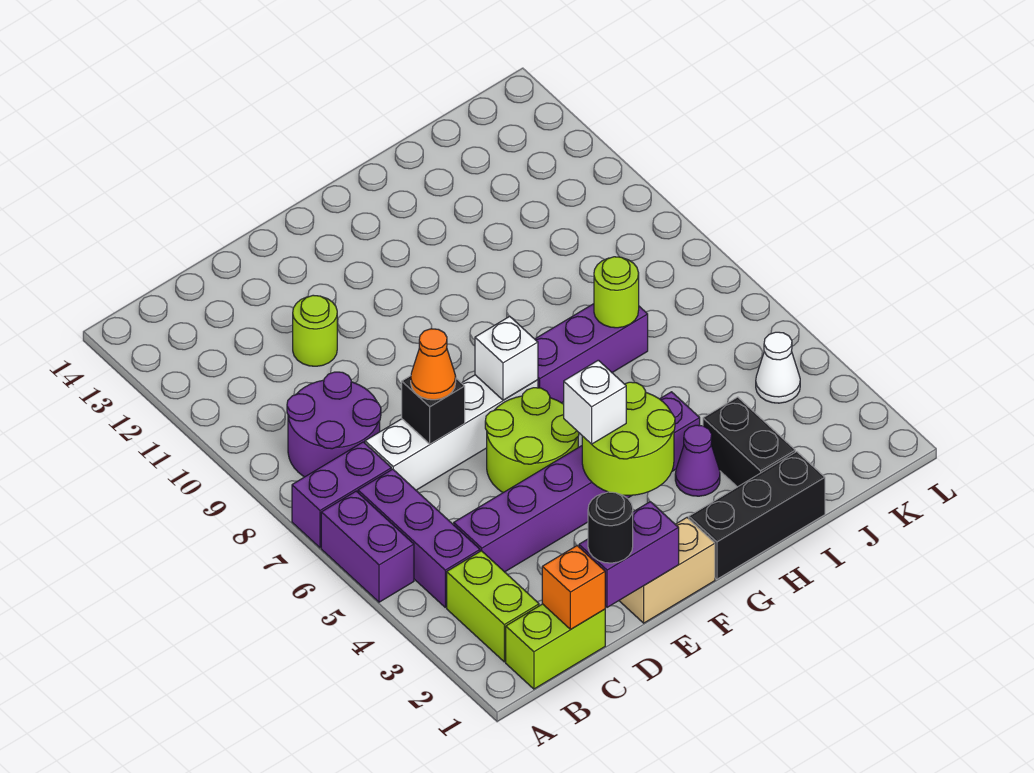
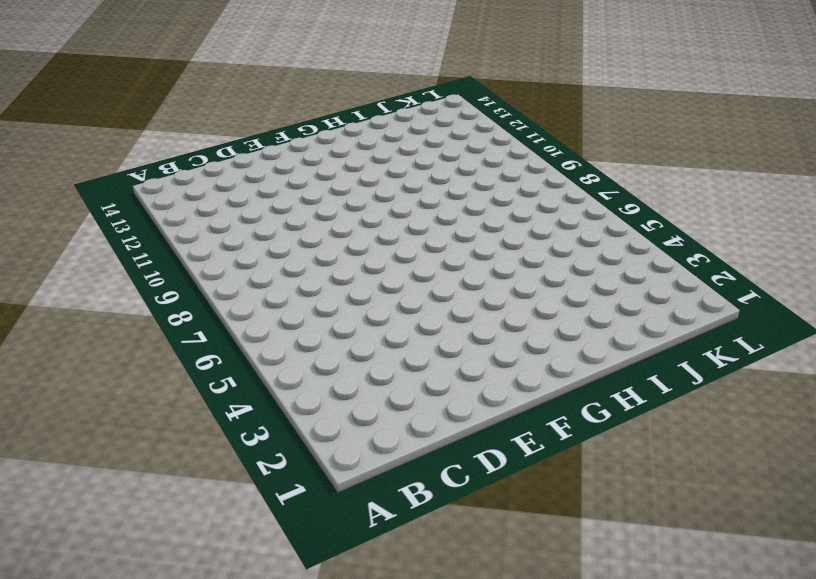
none -> purple brick A5:A6 level 1
none -> purple brick A7:B7 level 1
none -> lime brick B1:C1 level 1

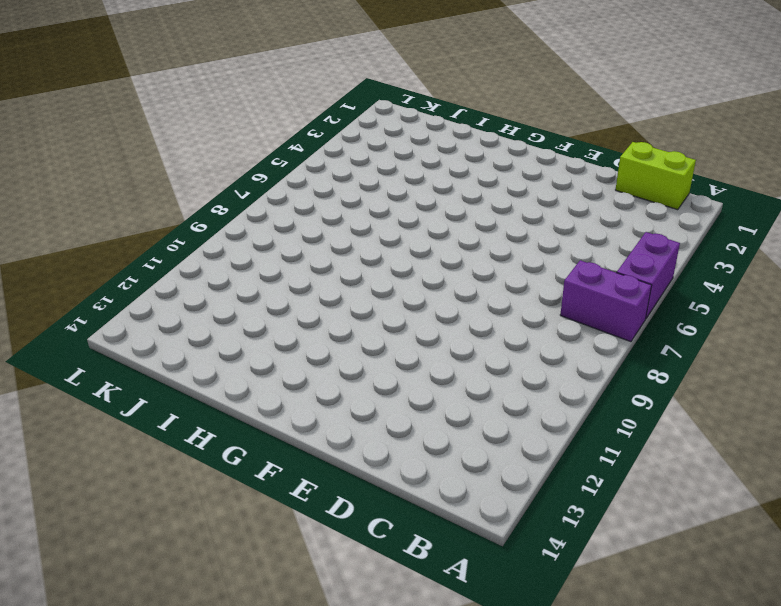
none -> lime brick B2:B3 level 1
none -> purple brick B4:B6 level 1
none -> purple round brick B8:C9 level 1

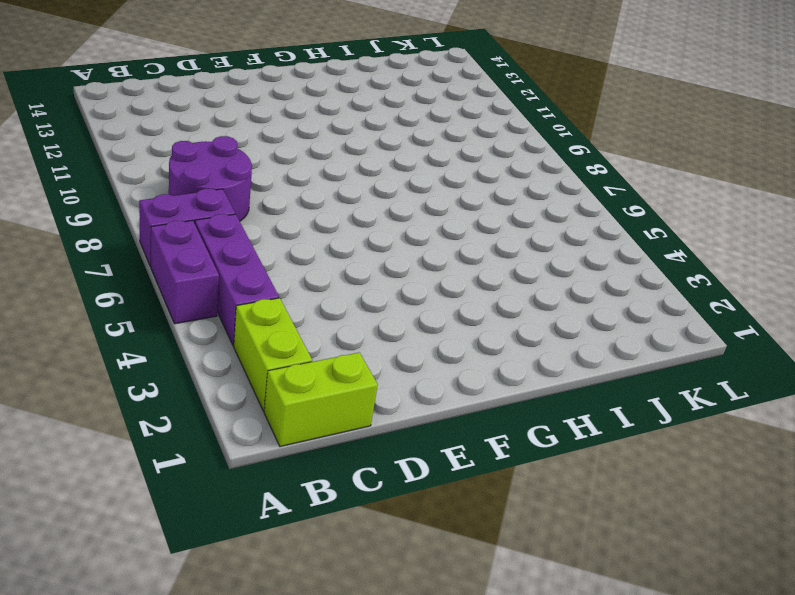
none -> purple brick C4:H4 level 1
none -> white brick C7:F7 level 1
none -> lime round brick D11 level 1

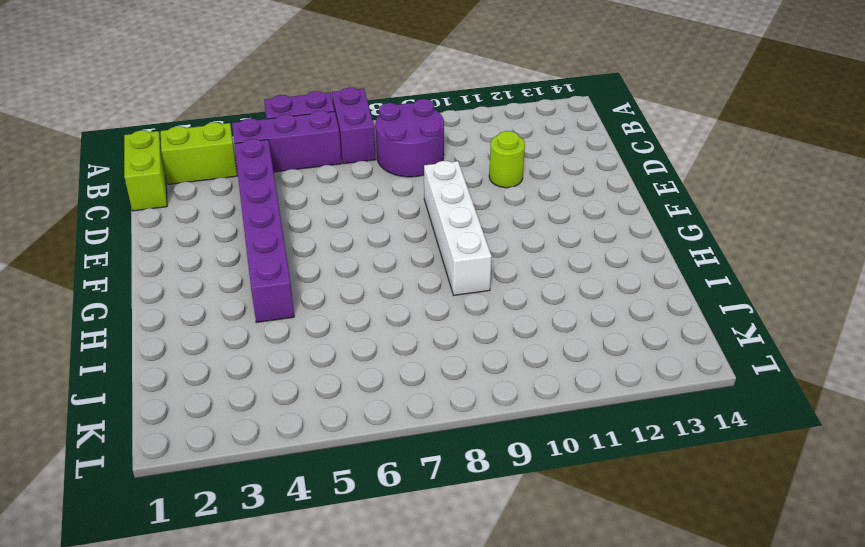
white brick E9:H9 level 1 -> white brick C7:F7 level 1
none -> tan brick E1:F1 level 1
none -> lime round brick E5:F6 level 1
none -> black brick G1:I1 level 1

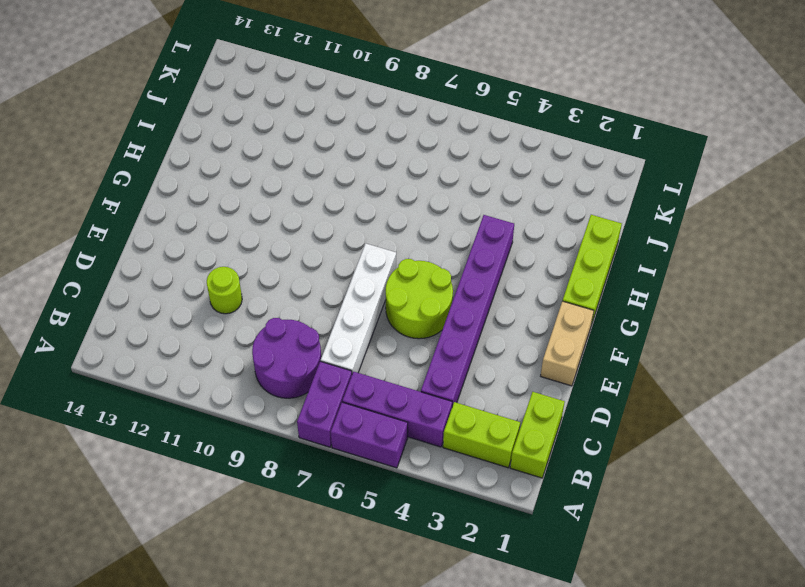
lime brick G1:I1 level 1 -> black brick G1:I1 level 1
none -> purple brick G7:I7 level 1
none -> purple cone H3 level 1
none -> black brick I2:I3 level 1

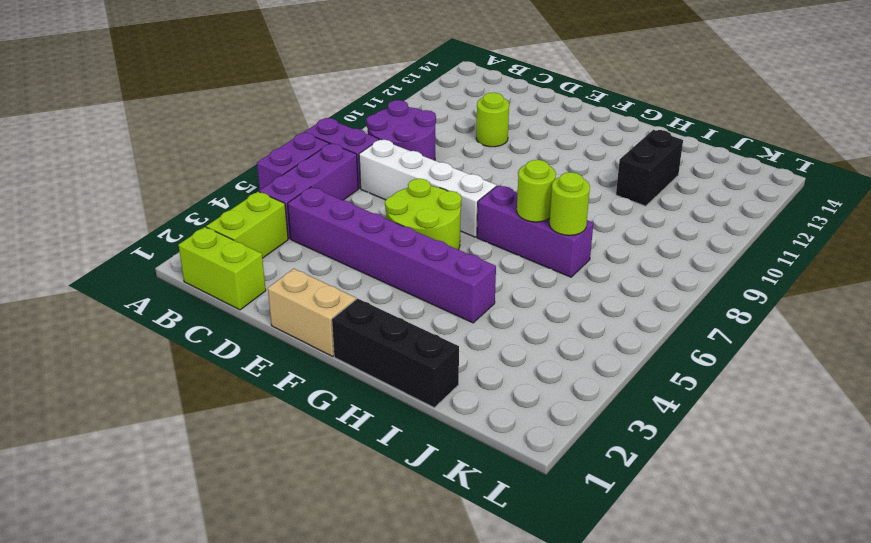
lime round brick H7 level 2 -> none
black brick I11:I12 level 1 -> black brick I2:I3 level 1
none -> purple cone H3 level 1
none -> white cone K4 level 1
none -> orange brick C1 level 2

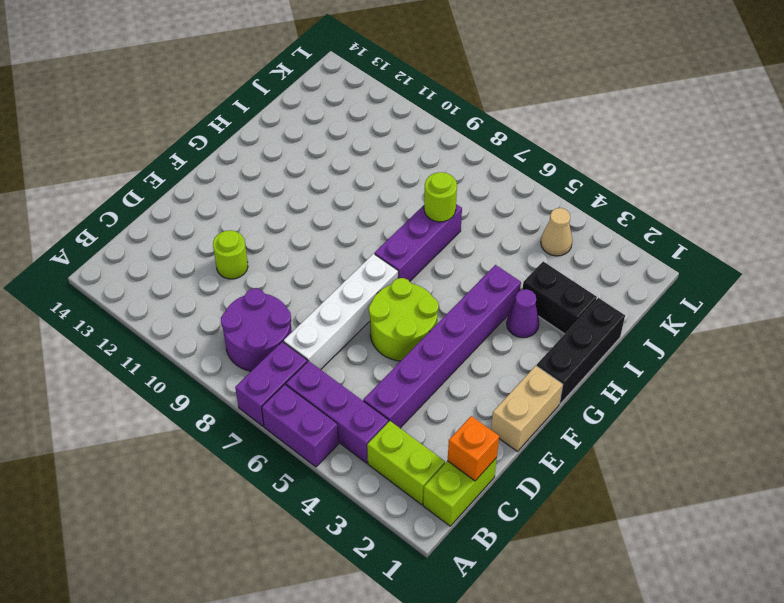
tan cone K4 level 1 -> white cone K4 level 1
none -> purple brick D1:E1 level 2
none -> black brick D7 level 2
none -> lime round brick F3:G4 level 2

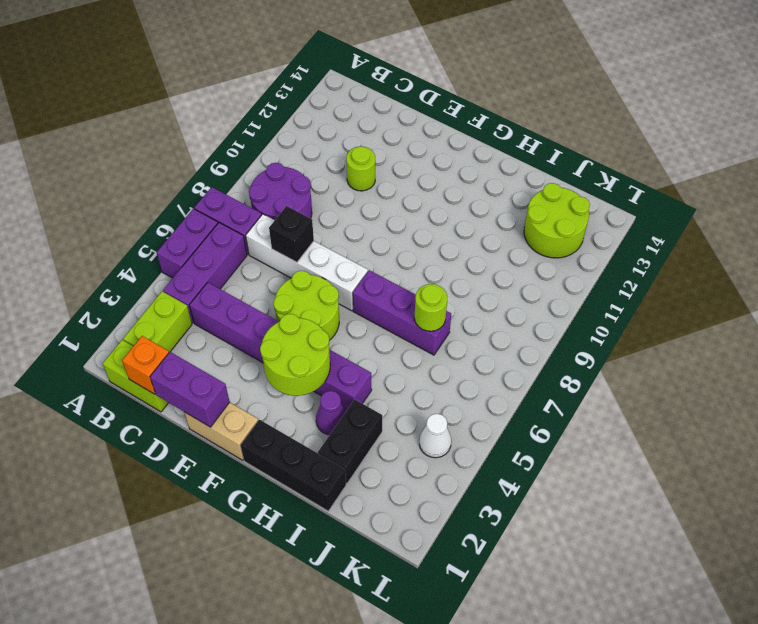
lime round brick J12:K13 level 1 -> none
none -> white brick F7 level 2
none -> black round brick D1 level 3
none -> orange cone D7 level 3

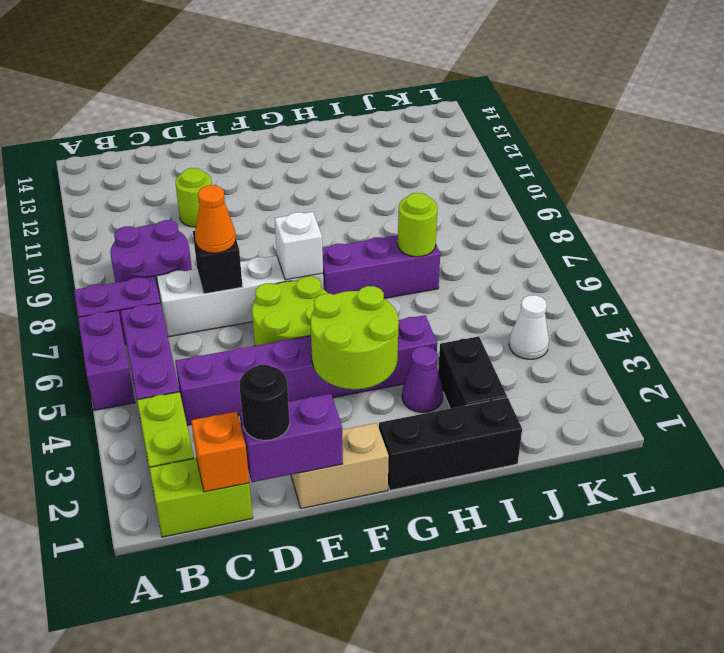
none -> white brick F4 level 3

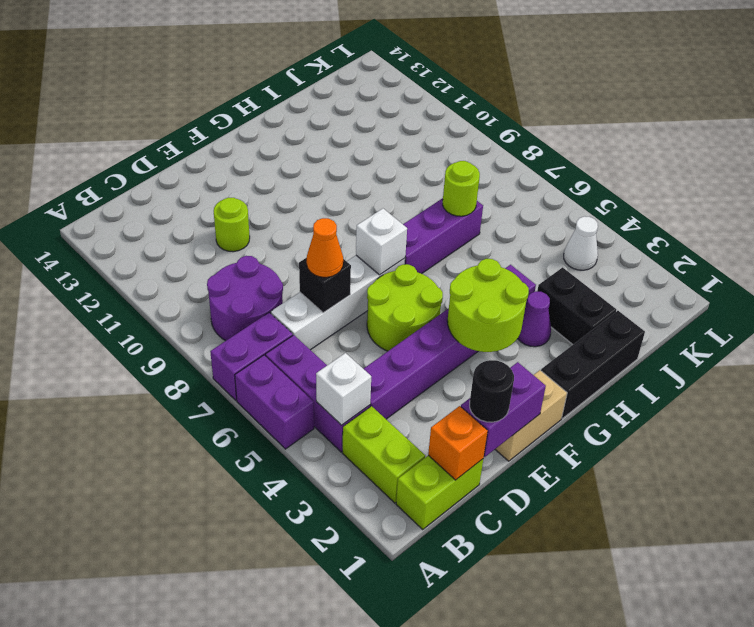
white brick B4 level 2 -> white brick F4 level 3

